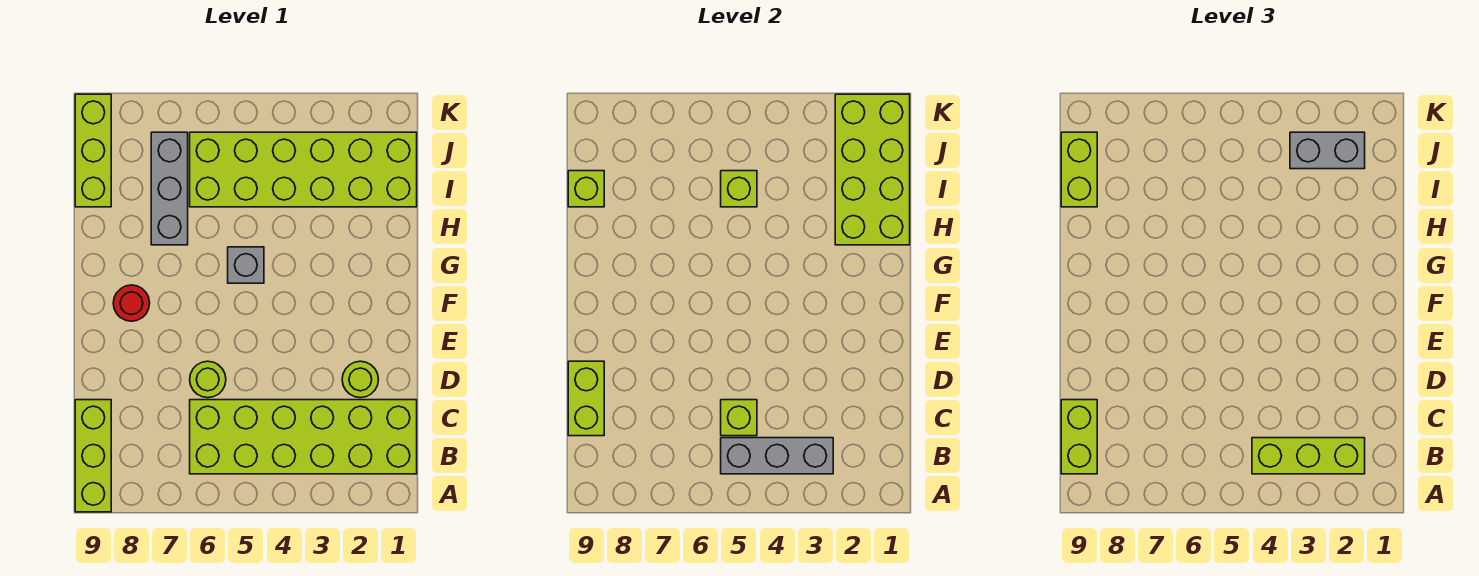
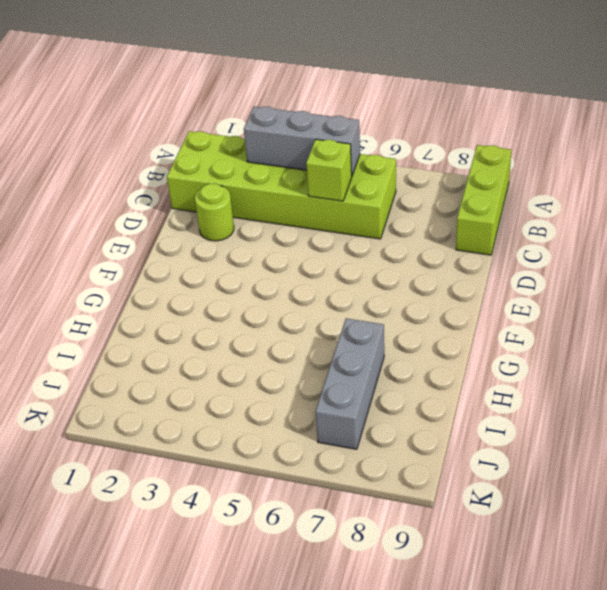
none -> lime round brick D6 level 1
none -> red round brick F8 level 1
none -> grey brick G5 level 1

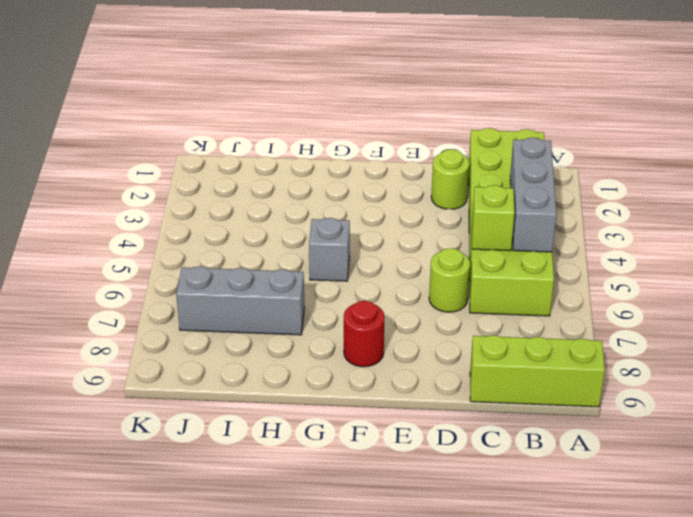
none -> lime brick I1:J6 level 1
none -> lime brick I9:K9 level 1
none -> lime brick C9:D9 level 2

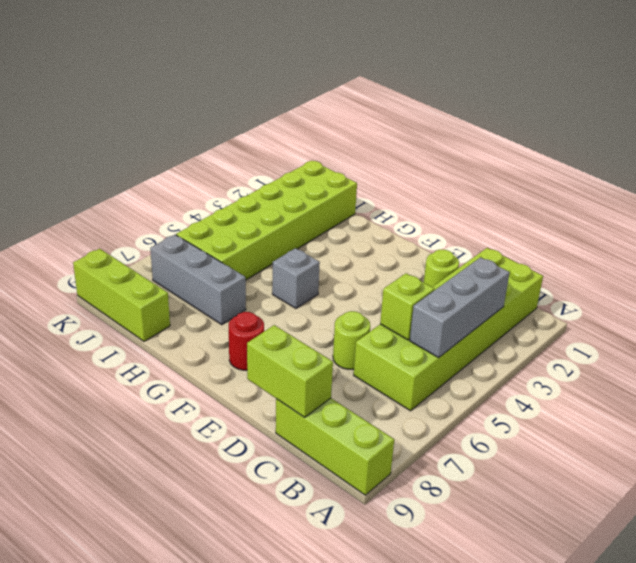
none -> lime brick H1:K2 level 2
none -> lime brick I5 level 2
none -> lime brick I9 level 2

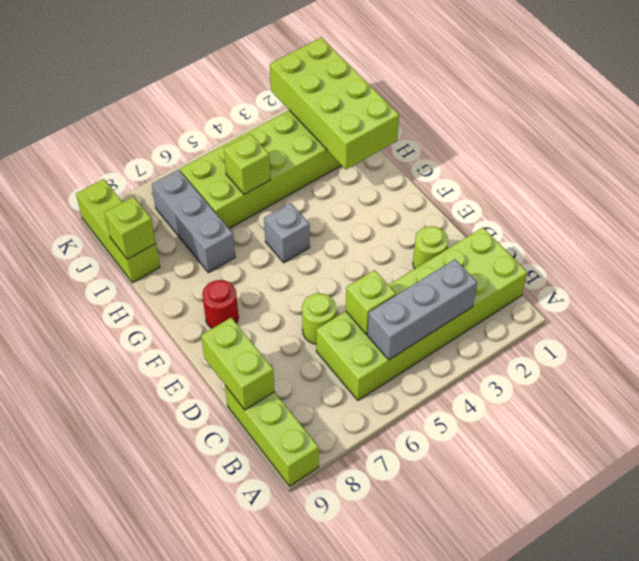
none -> lime brick B2:B4 level 3
none -> lime brick B9:C9 level 3
none -> lime brick I9:J9 level 3

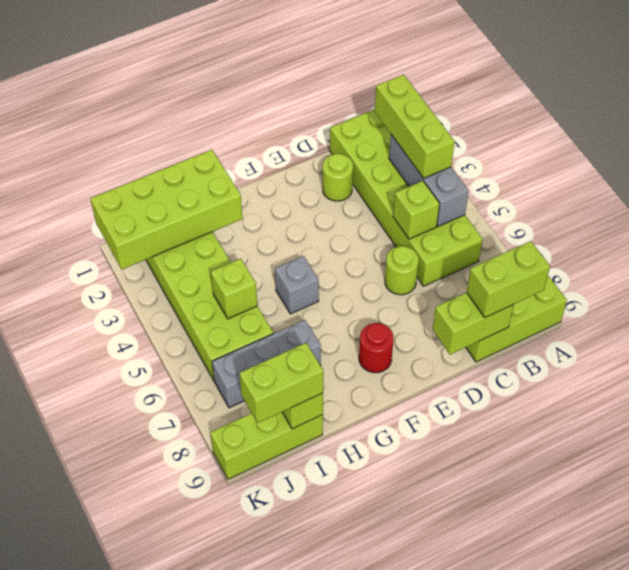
none -> grey brick J2:J3 level 3

